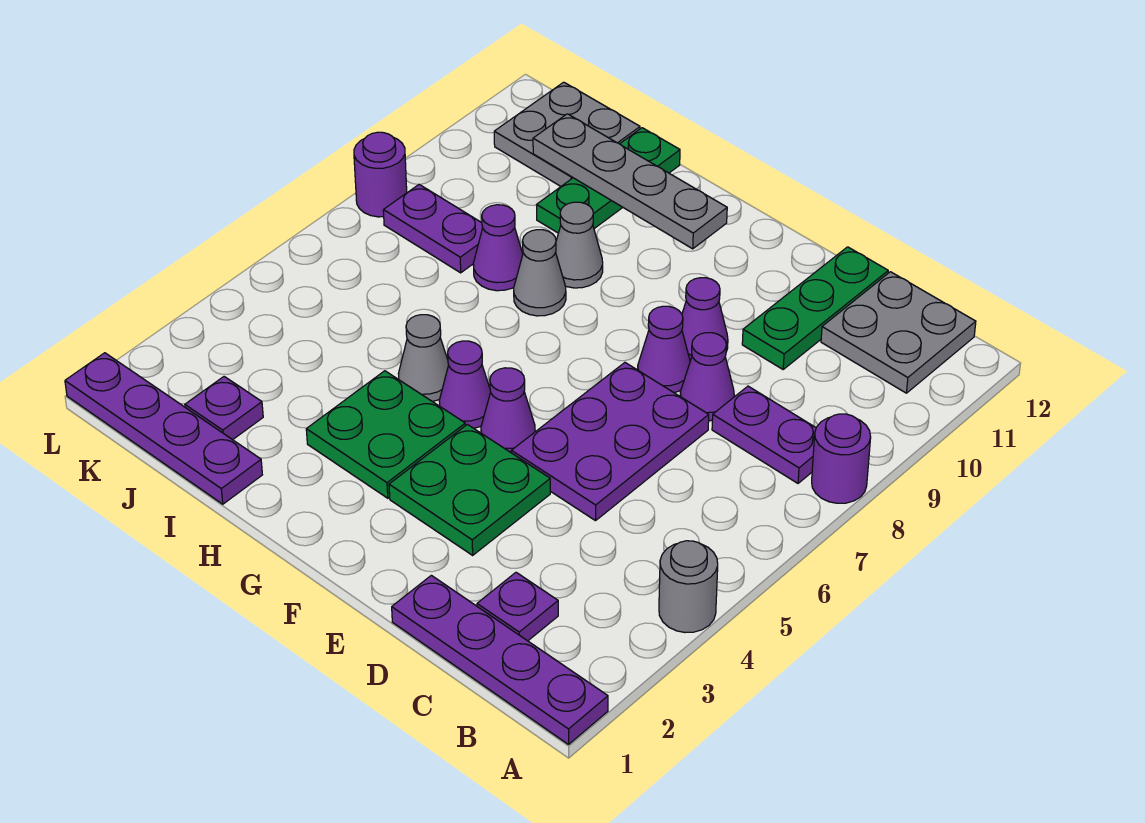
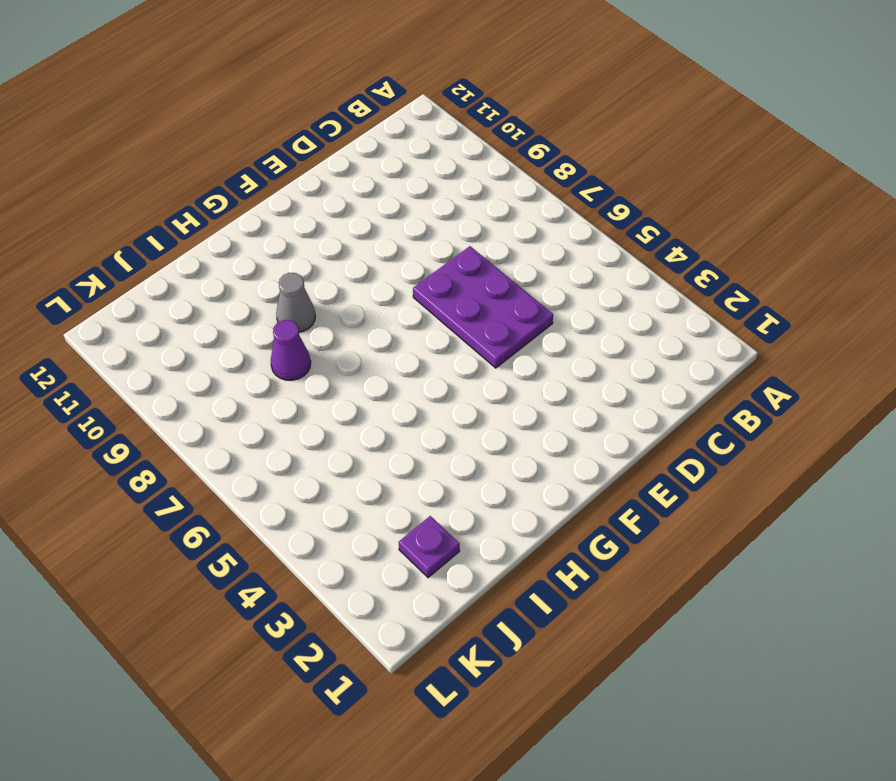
none -> purple plate A1:D1 level 1
none -> grey round brick A4 level 1
none -> purple round brick A8 level 1

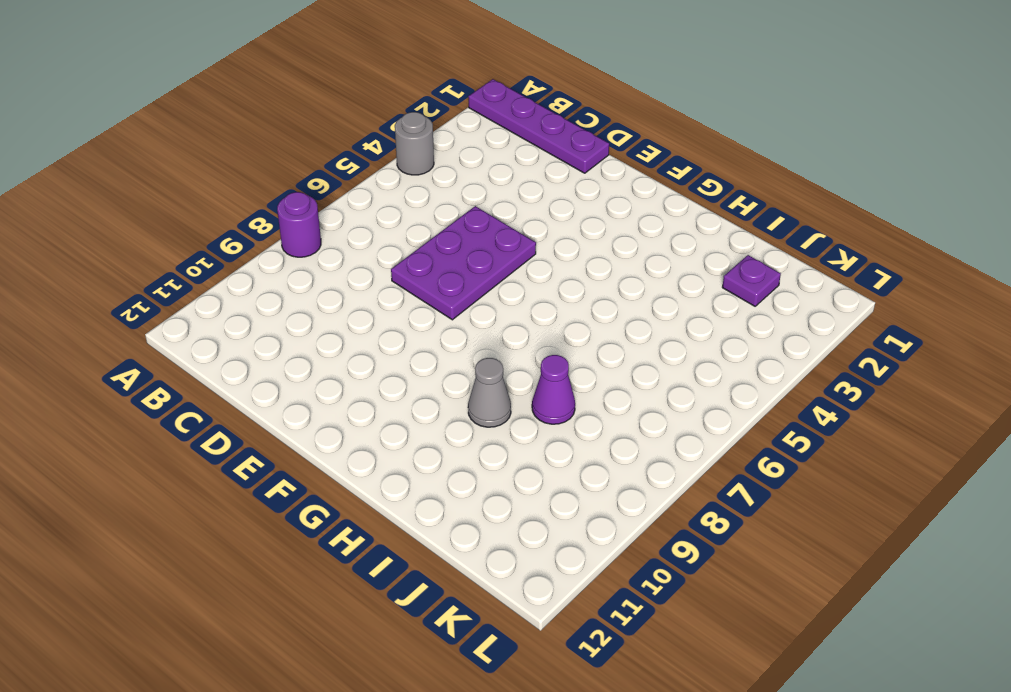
none -> purple plate B8:C8 level 1
none -> grey plate B11:C12 level 1
none -> purple plate C2 level 1

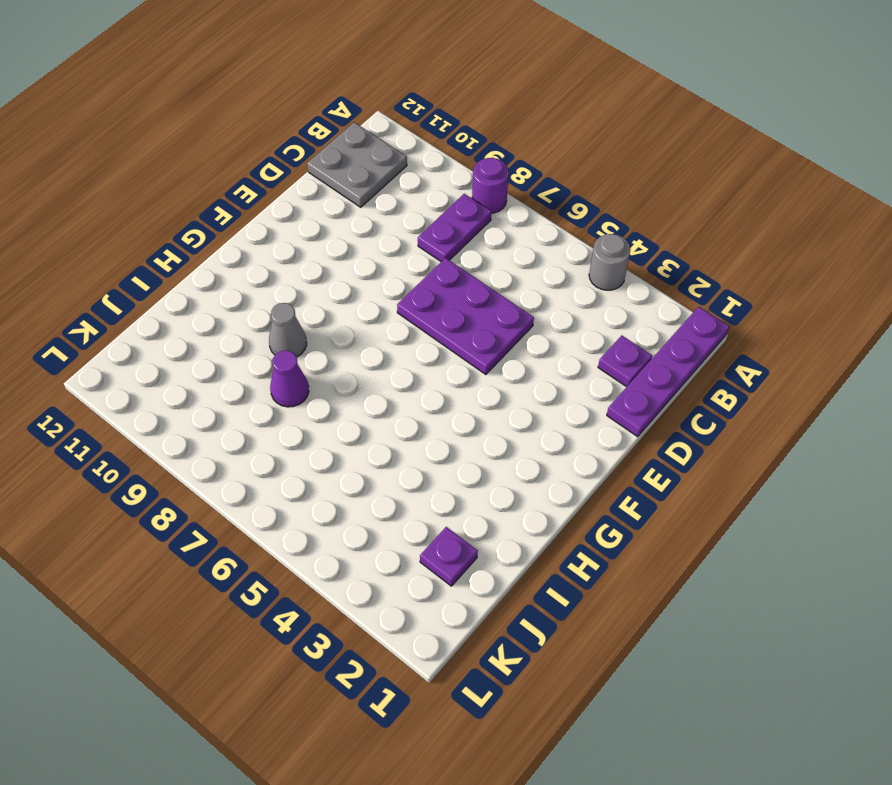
none -> purple cone D8 level 1
none -> green plate D10:D12 level 1
none -> green plate E3:F4 level 1

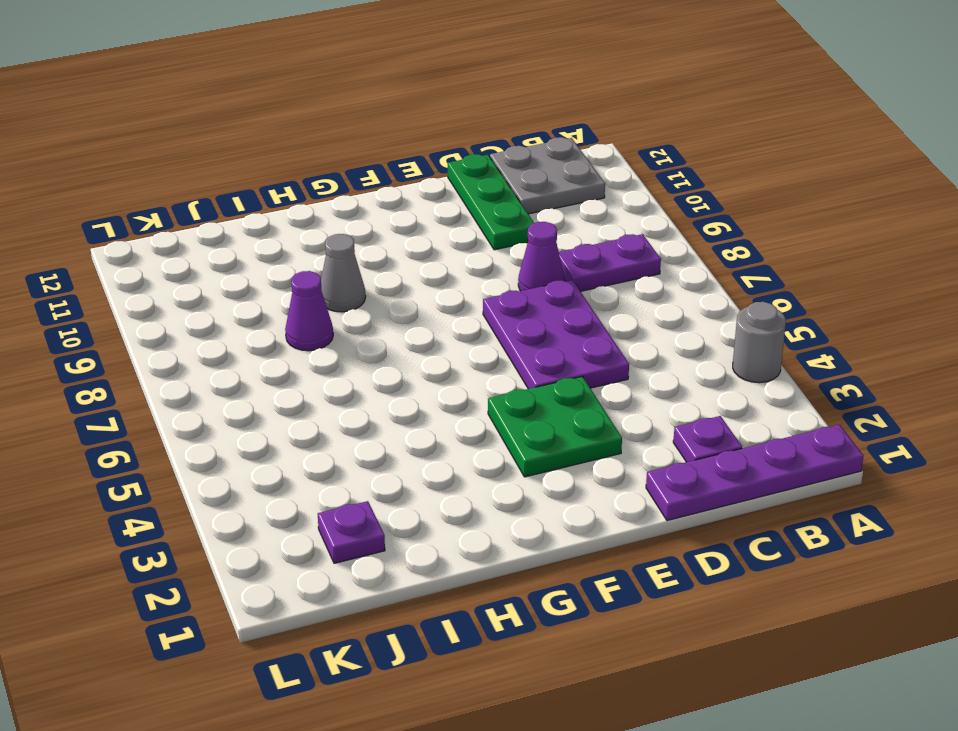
none -> purple round brick A8 level 1
none -> purple cone E8 level 1
none -> purple cone E9 level 1

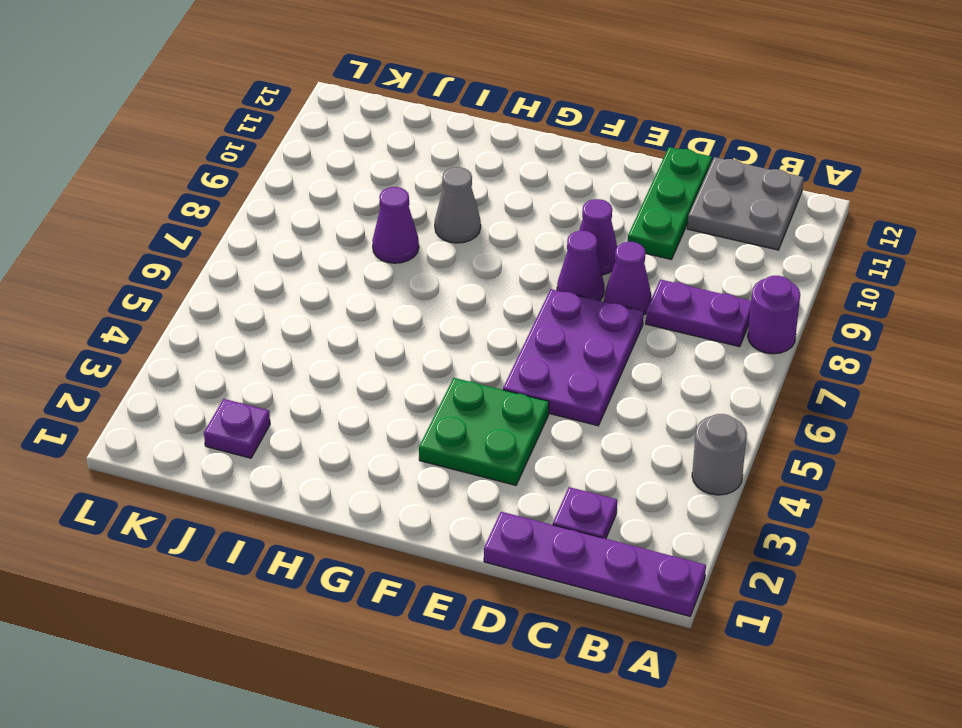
none -> purple cone F5 level 1
none -> green plate G3:H4 level 1
none -> purple cone G5 level 1

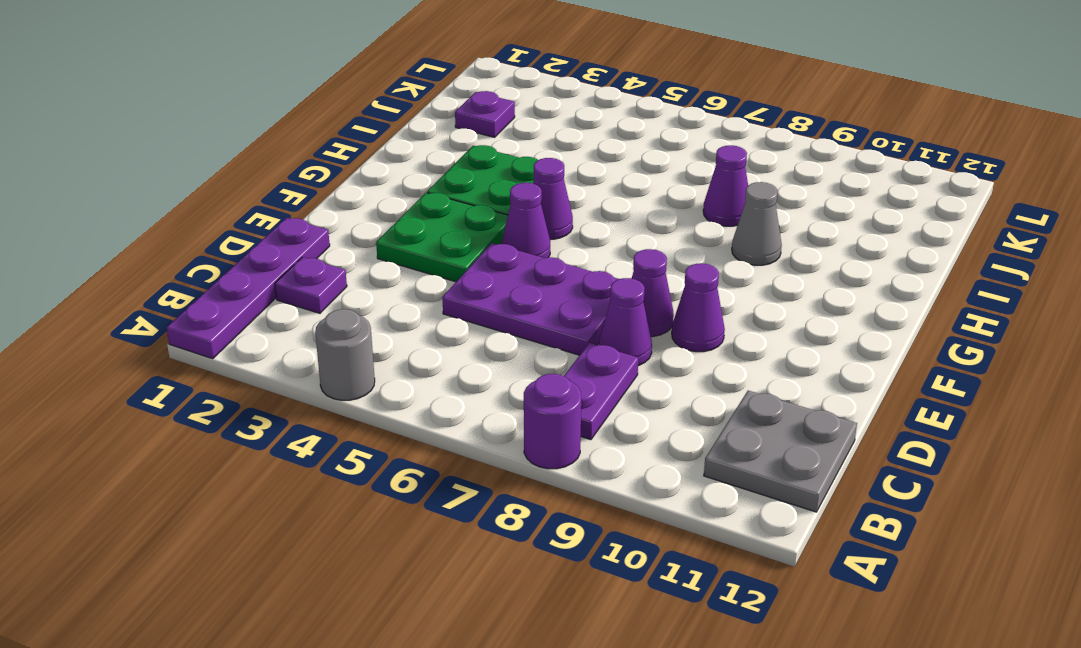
none -> green plate D10:D12 level 1
none -> grey cone H5 level 1
none -> grey cone H8 level 1

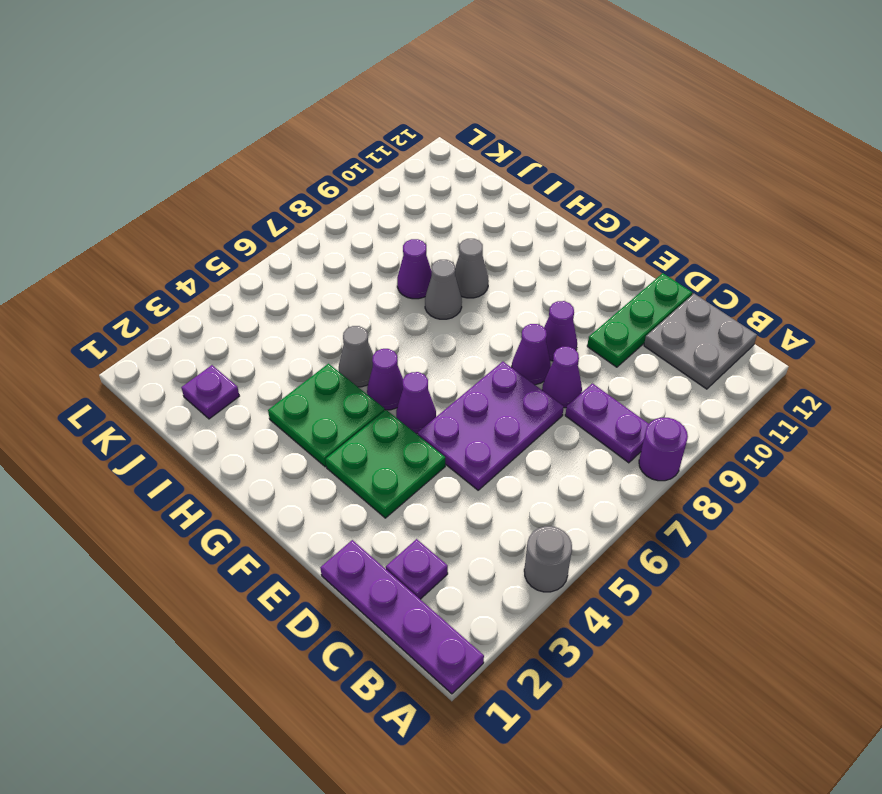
none -> purple plate I1:L1 level 1
none -> green plate I10:I12 level 1
none -> purple plate J8:K8 level 1

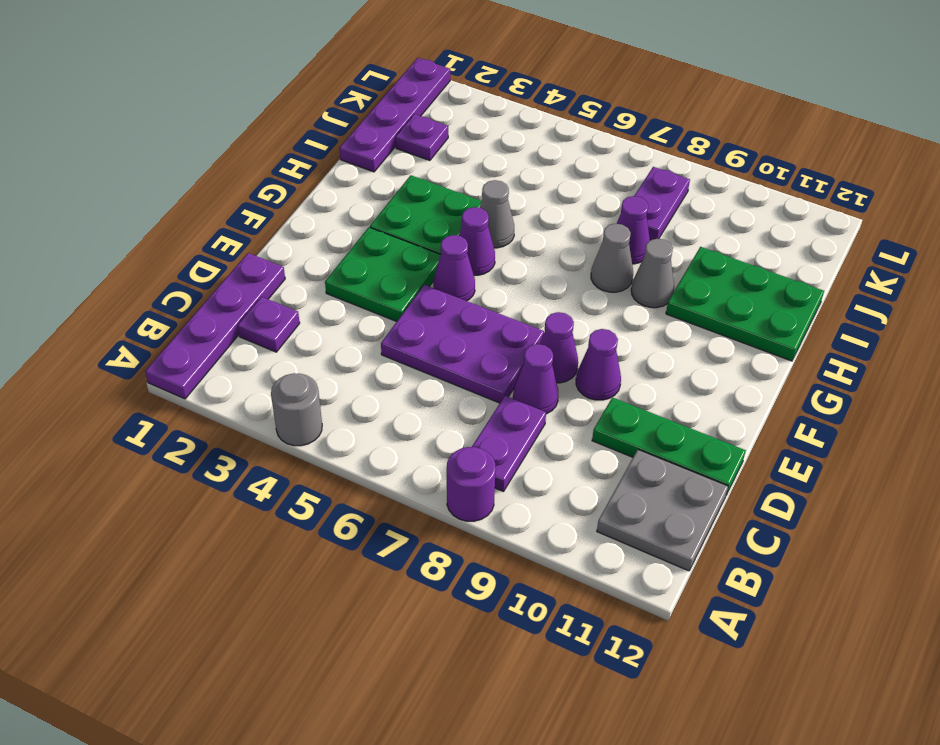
green plate H10:I12 level 1 -> green plate I10:I12 level 1
none -> grey plate J11:K12 level 1
none -> purple round brick L8 level 1
none -> grey plate G11:J11 level 2

